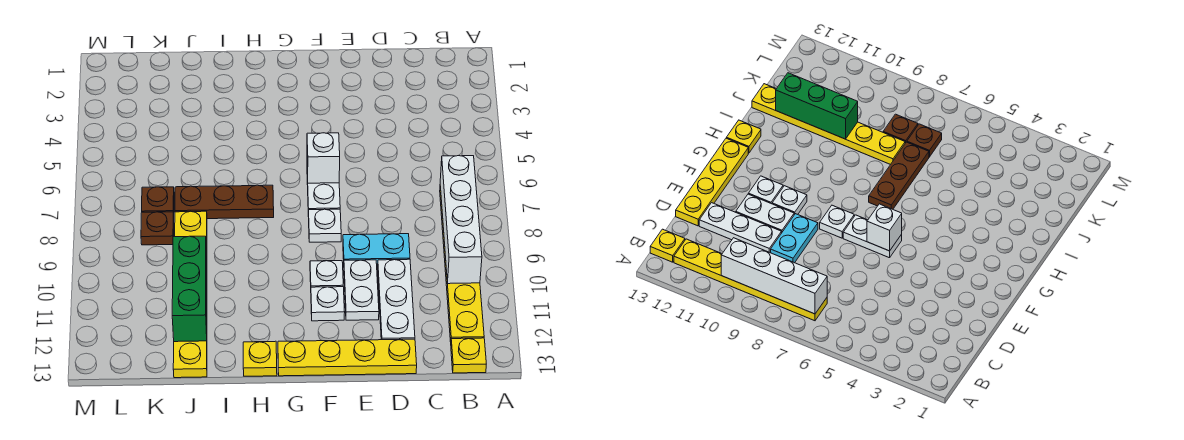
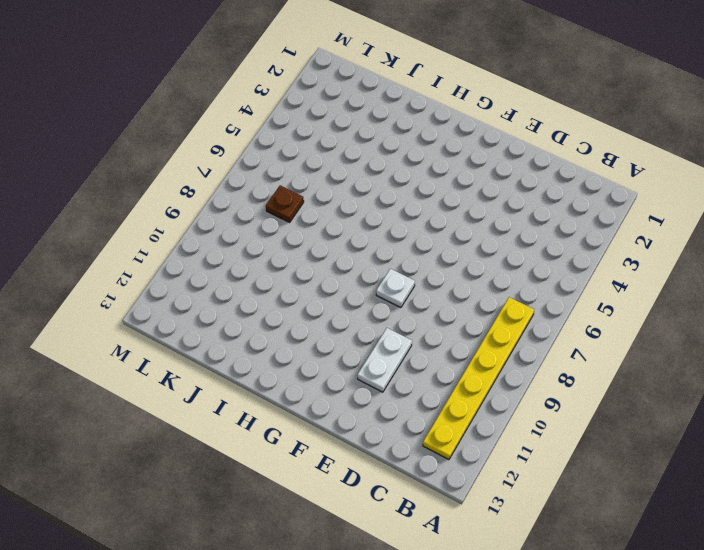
none -> yellow plate B13 level 1
none -> cyan plate D9:E9 level 1
none -> white plate D10:D12 level 1

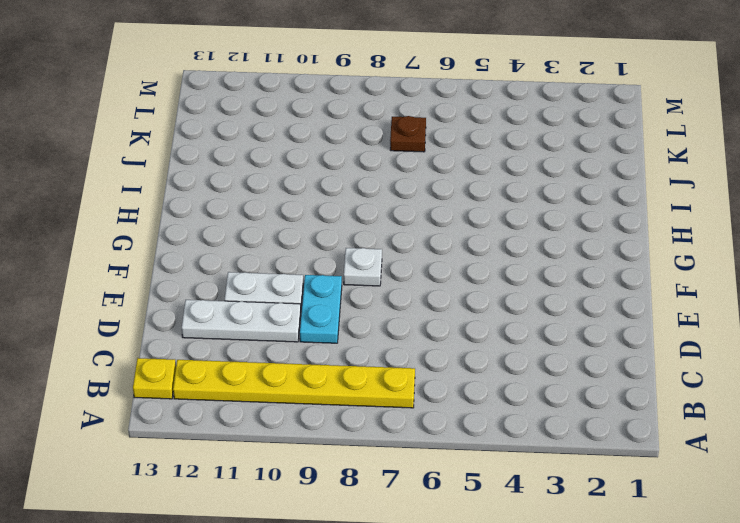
none -> yellow plate D13:G13 level 1
none -> white plate F6:F7 level 1
none -> white plate F10 level 1

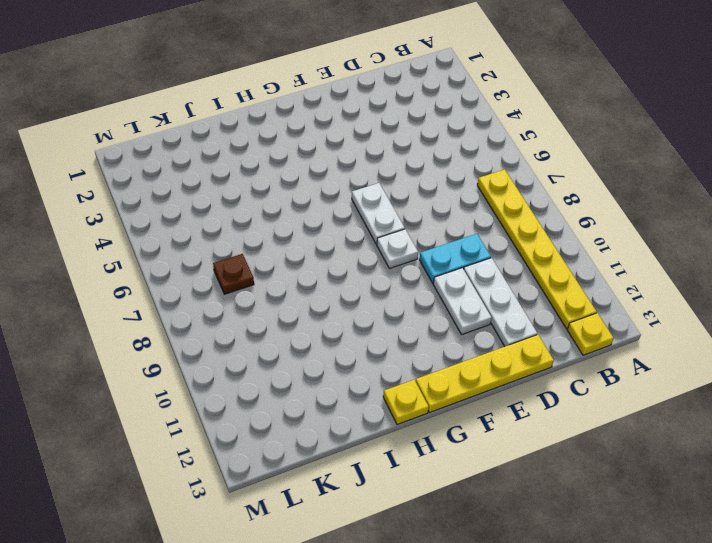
none -> white plate F10 level 1
none -> white plate F11 level 1
none -> brown plate H7:J7 level 1

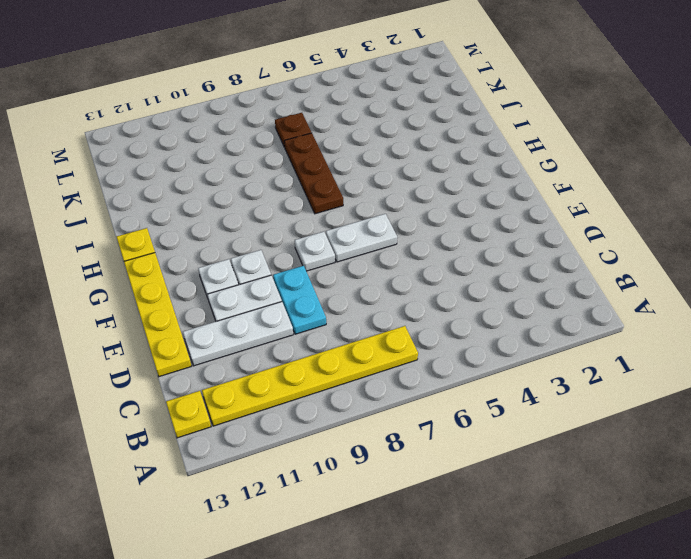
none -> yellow plate J8:J13 level 1
none -> brown plate K8 level 1
none -> white brick B7:B10 level 2

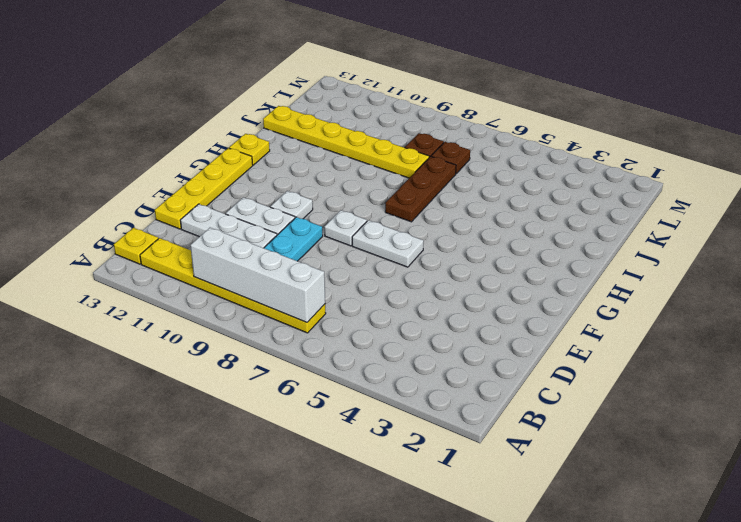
none -> white plate F11 level 1
none -> white brick F6 level 2
none -> green brick J10:J12 level 2

